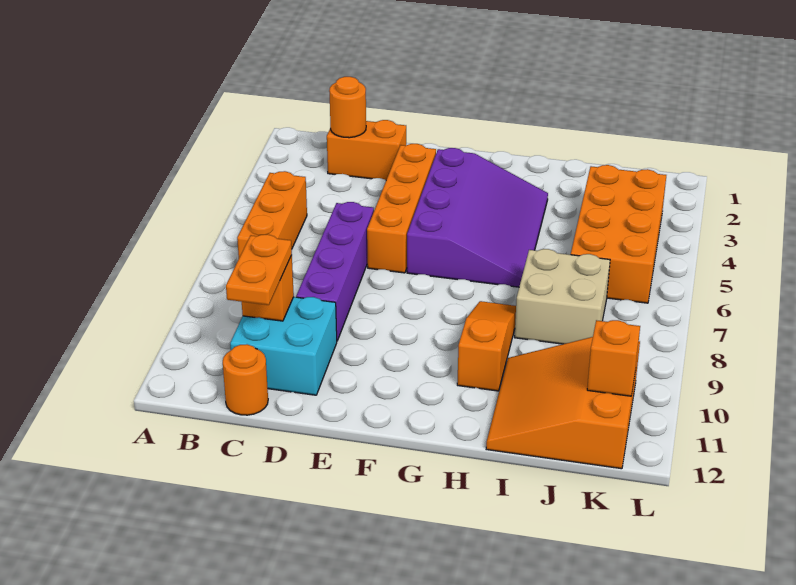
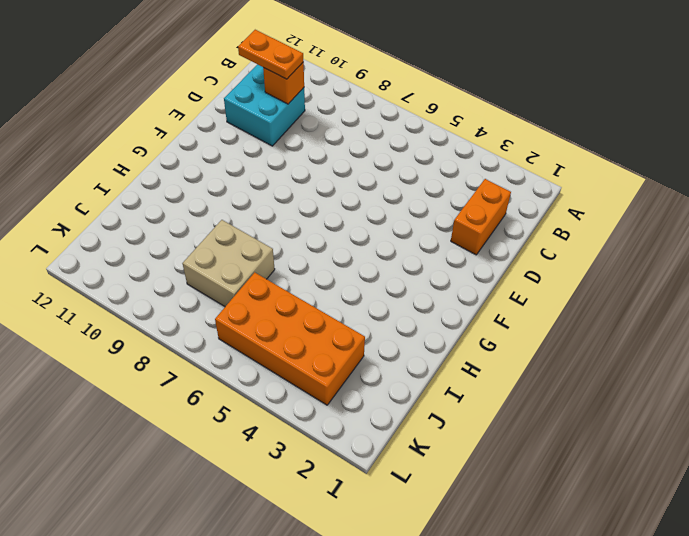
none -> orange brick B5:B7 level 1
none -> orange round brick C12 level 1
none -> purple brick D6:D9 level 1

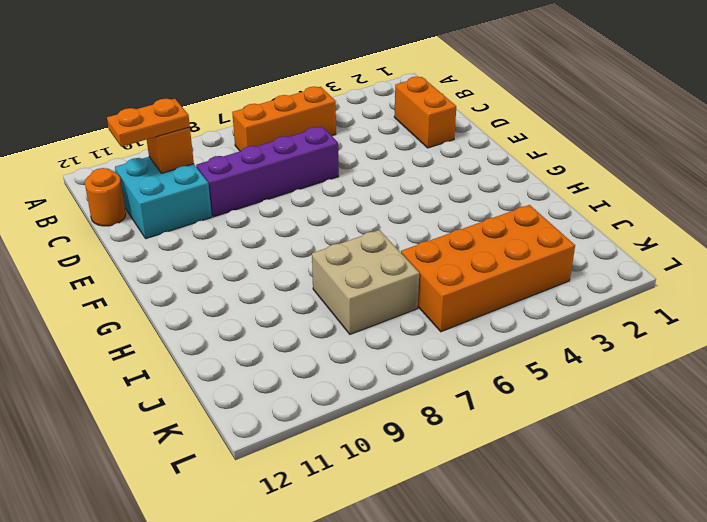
none -> orange brick E3:E6 level 1
none -> purple slope F3:H6 level 1 top F
none -> orange slope H8:H10 level 1 top 10

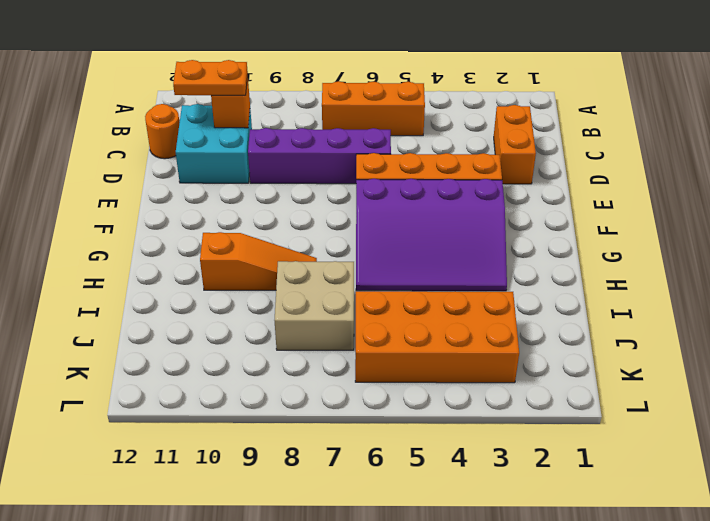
none -> orange slope I10:K12 level 1 top K
none -> orange round brick C2 level 2
none -> orange brick K11 level 2

